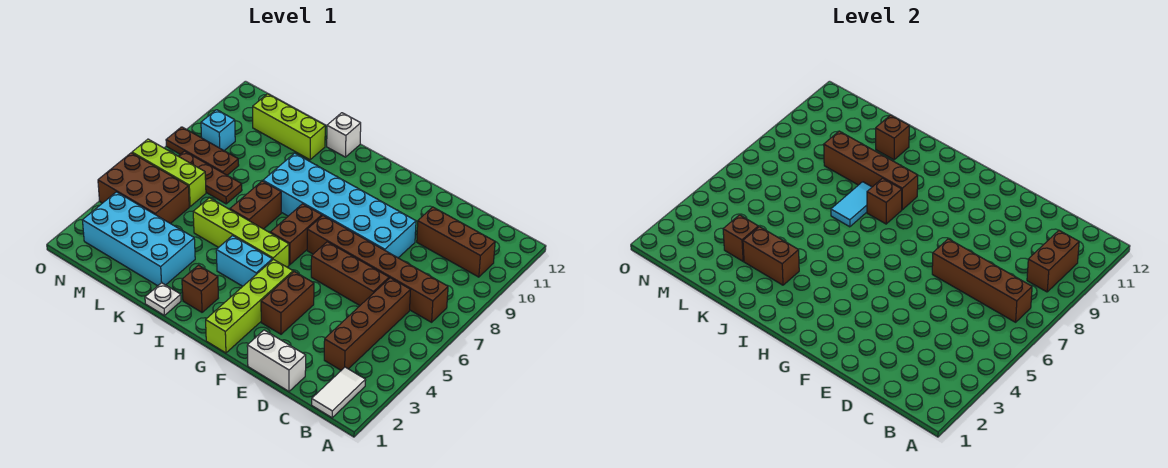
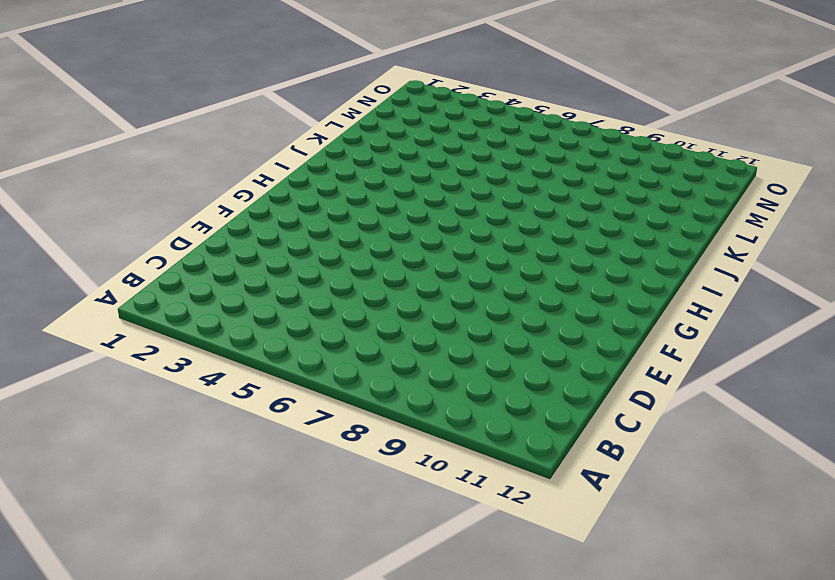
none -> white tile B1:B2 level 1
none -> brown brick B7:G7 level 1
none -> brown brick B10:D10 level 1
none -> brown brick C3:C6 level 1

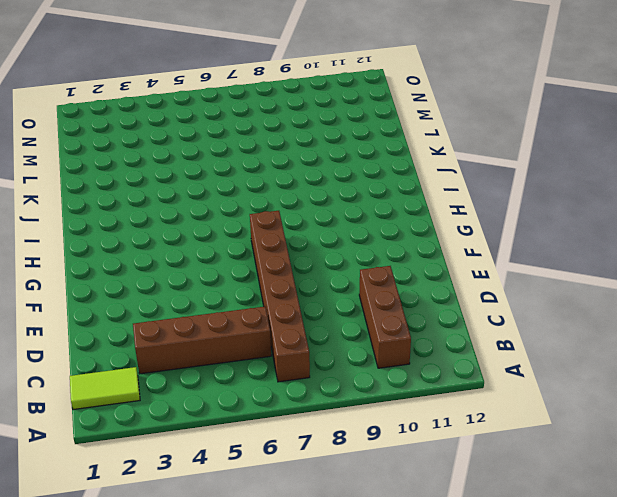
lime tile B1:B2 level 1 -> white tile B1:B2 level 1
none -> white brick D1:E1 level 1
none -> brown brick D6:F6 level 1
none -> cyan brick E8:J9 level 1
none -> brown brick F3:F4 level 1

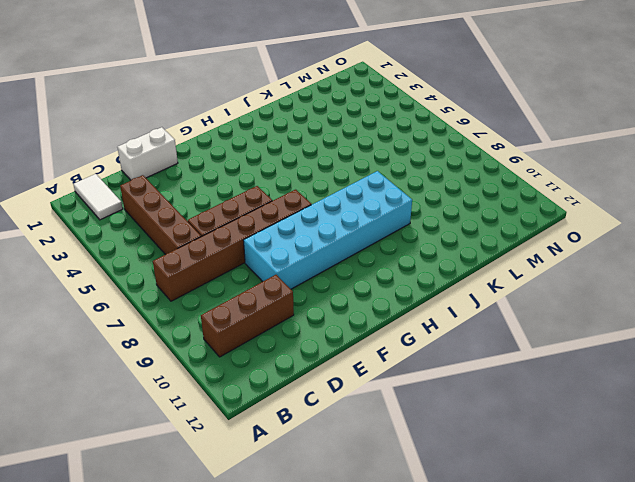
none -> brown brick F3:F4 level 1
none -> lime brick G1:G4 level 1
none -> cyan brick H4:I4 level 1
none -> lime brick H5:K5 level 1

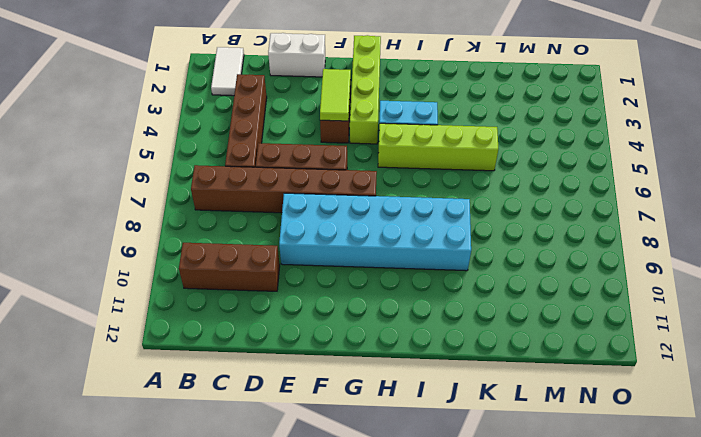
lime tile F3:F4 level 2 -> none
none -> brown brick H6:H7 level 1
none -> brown brick I2 level 1
none -> white plate J1 level 1
none -> brown brick J6:J7 level 1

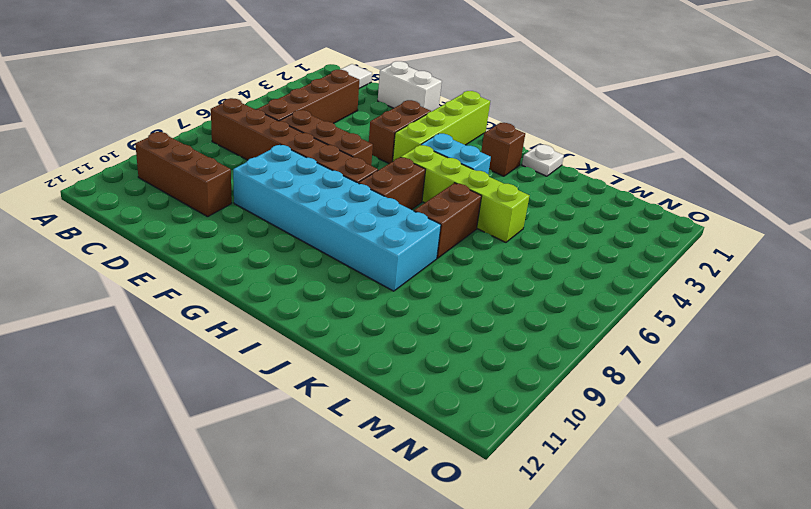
none -> white brick J12 level 1
none -> cyan brick K2:N3 level 1
none -> lime brick K11:M11 level 1
none -> brown plate L7:N7 level 1

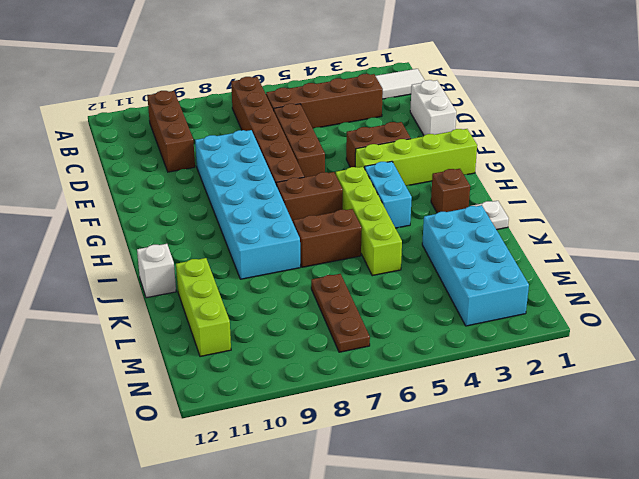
none -> brown brick M4:O5 level 1
none -> lime brick M6:O6 level 1
none -> brown plate M8:O8 level 1
none -> cyan brick N9 level 1

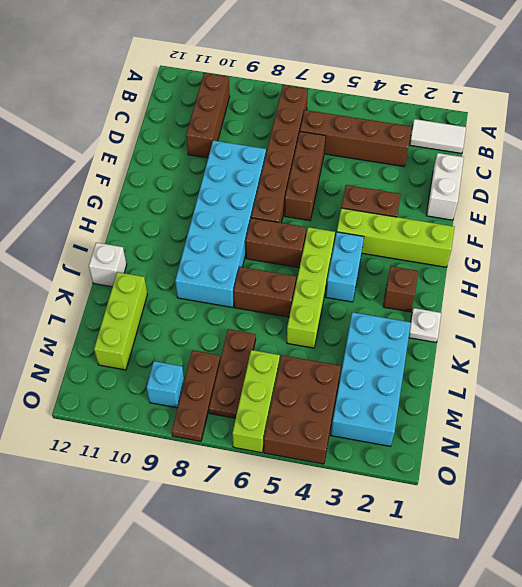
none -> brown brick B7:E7 level 2
none -> brown brick B9:B10 level 2
none -> brown brick I8 level 2
none -> brown brick I9:L9 level 2

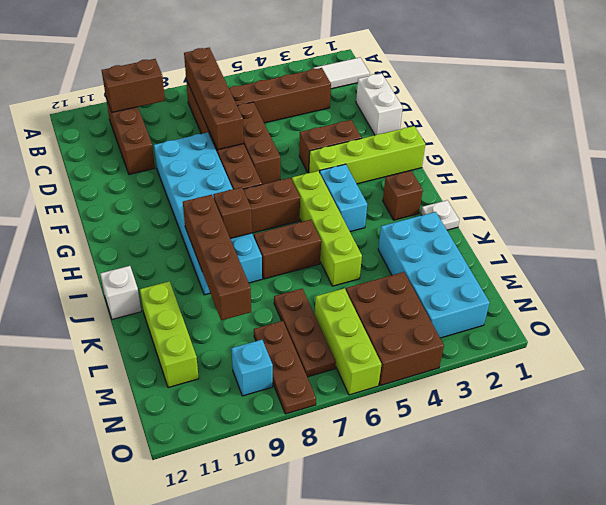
none -> brown brick J3:K3 level 2
none -> cyan tile J7:J8 level 2
none -> brown brick K11 level 2
none -> brown brick L3 level 2

